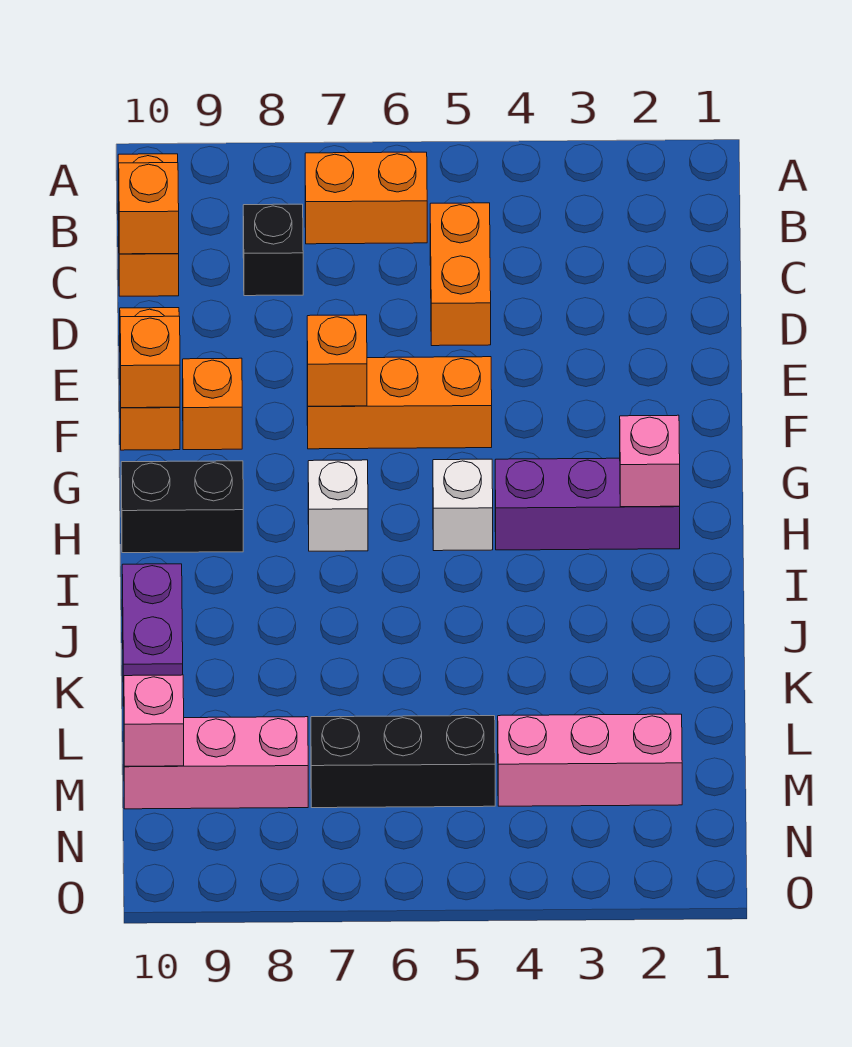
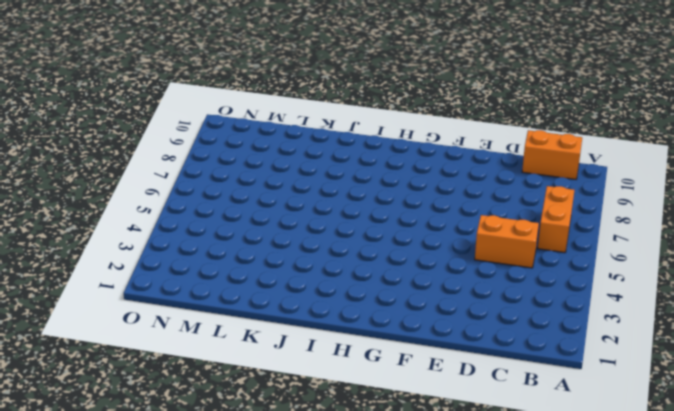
none -> black brick C8 level 1
none -> orange brick E10:F10 level 1
none -> orange brick F5:F7 level 1

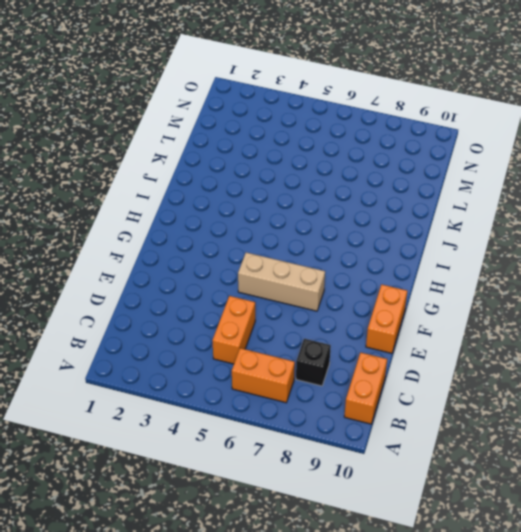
tan brick F5:F7 level 1 -> orange brick F5:F7 level 1
none -> orange brick F9 level 1
none -> purple brick H2:H4 level 1
none -> white brick H5 level 1

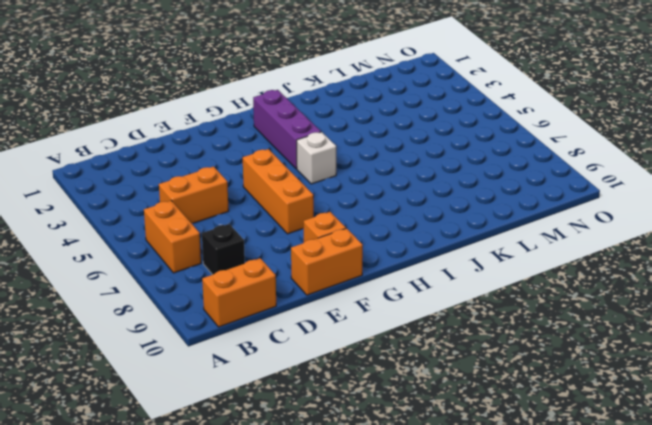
none -> white brick H7 level 1
none -> black brick H9:H10 level 1
none -> purple brick J10:K10 level 1

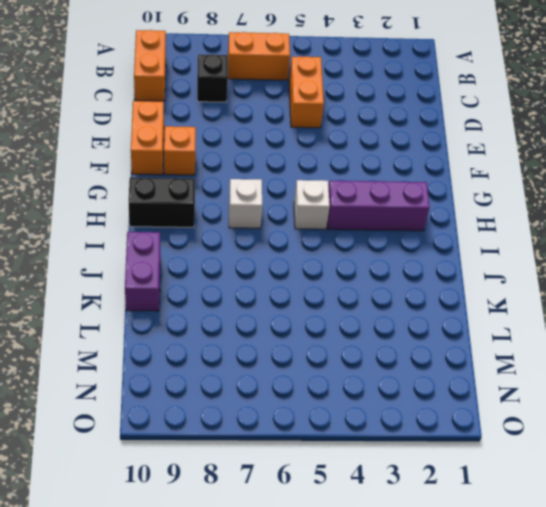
none -> orange brick F5:F7 level 1
none -> pink brick M2:M4 level 1
none -> black brick M5:M7 level 1

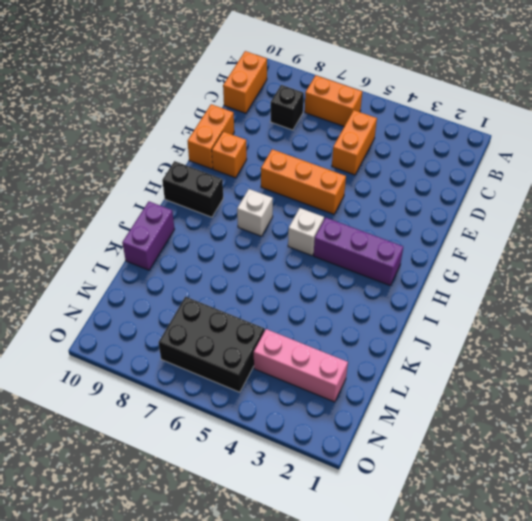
black brick M5:N7 level 1 -> black brick M5:M7 level 1
none -> pink brick M8:M10 level 1
none -> orange brick C10 level 2
none -> orange brick F7 level 2

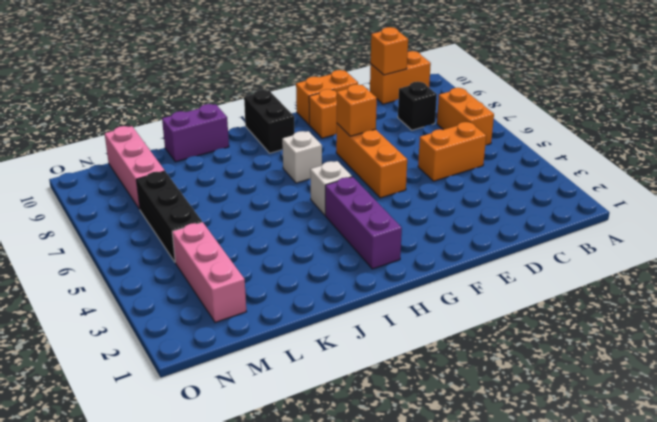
none -> orange brick F10 level 2
none -> pink brick H2 level 2
none -> pink brick M10 level 2

